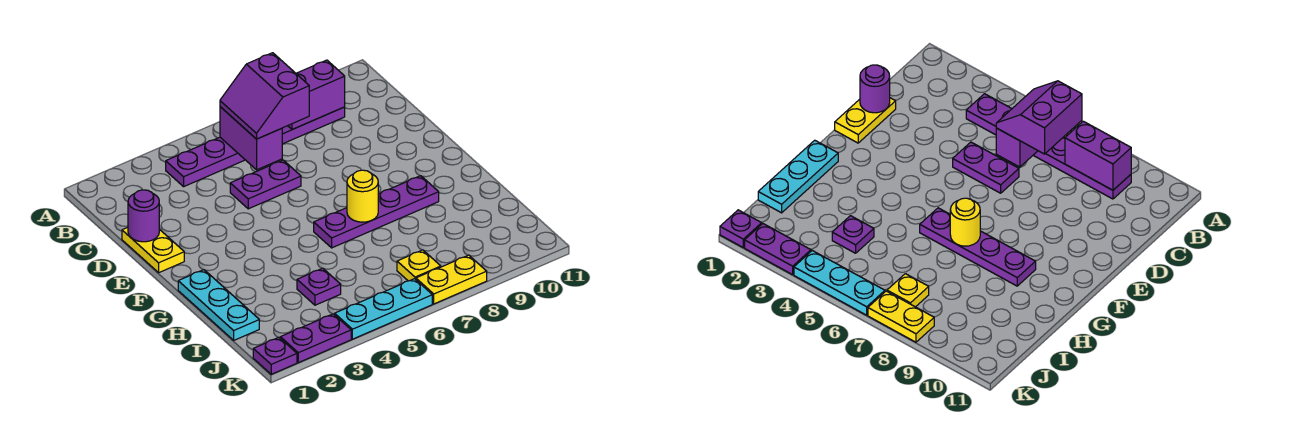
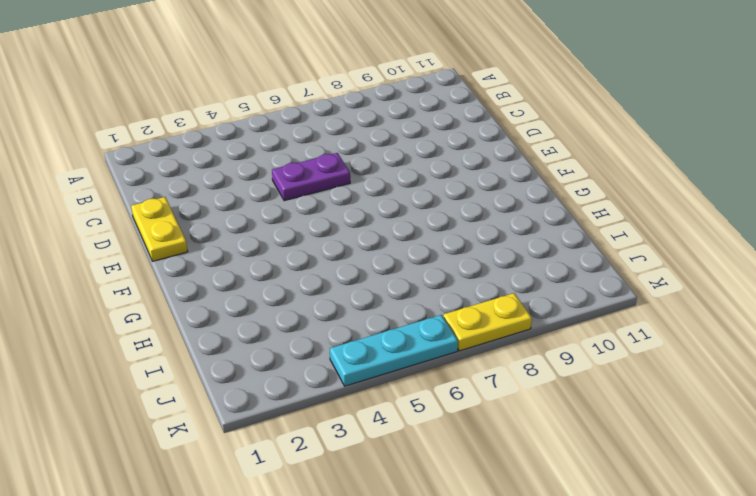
none -> purple plate B4:B9 level 1
none -> cyan plate G1:I1 level 1
none -> purple plate G6:G9 level 1

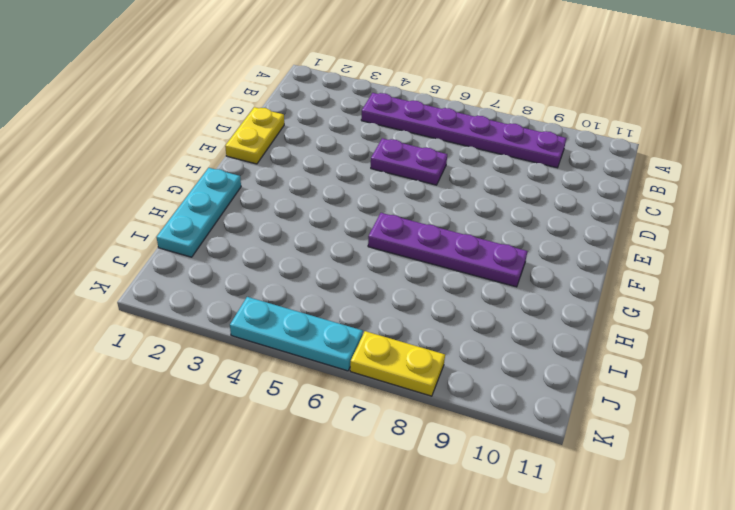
none -> purple plate I4 level 1
none -> yellow plate J7 level 1
none -> purple plate K1 level 1

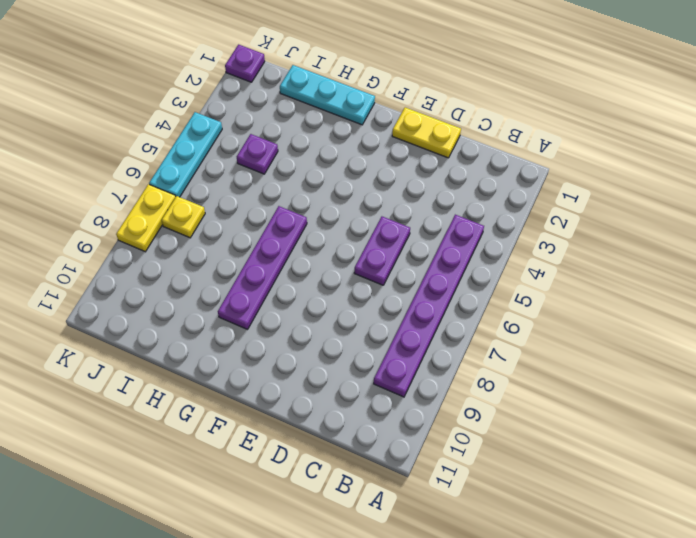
none -> purple plate K2:K3 level 1
none -> purple brick B6:C6 level 2
none -> purple brick B8:B9 level 2

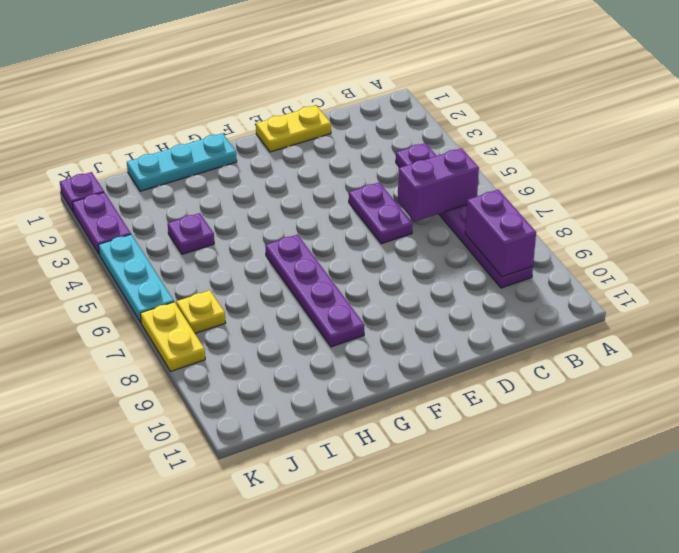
none -> purple round brick D1 level 2
none -> yellow round brick G7 level 2
none -> purple slope B6:C7 level 3 top 7

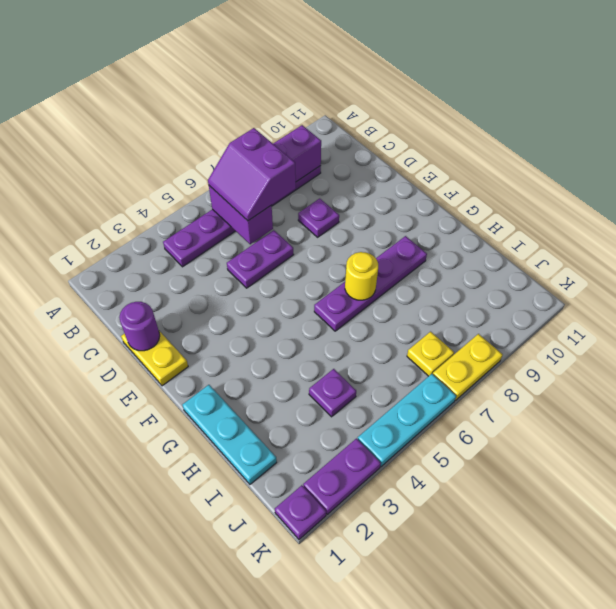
purple plate D8 level 1 -> none

